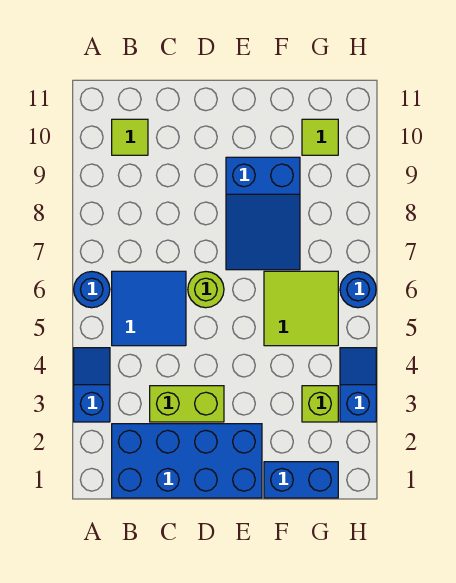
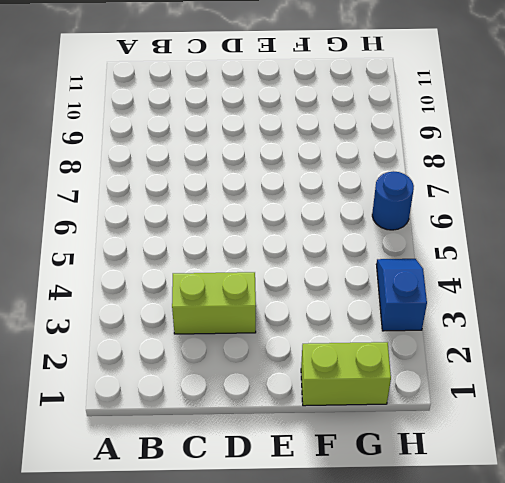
lime brick F1:G1 level 1 -> blue brick F1:G1 level 1
none -> blue slope A3:A4 level 1 top 3
none -> blue round brick A6 level 1
none -> blue brick B1:E2 level 1

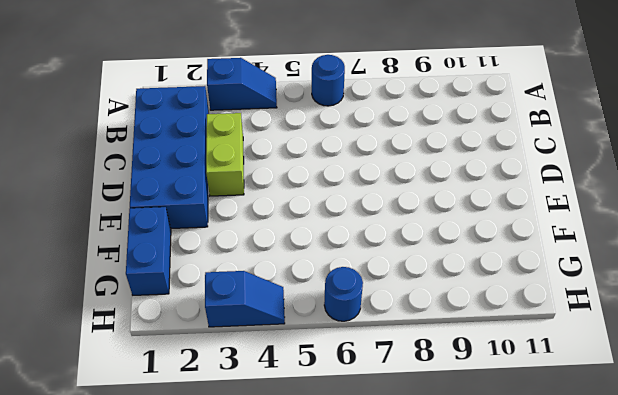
none -> blue tile B5:C6 level 1
none -> lime tile B10 level 1
none -> lime round brick D6 level 1

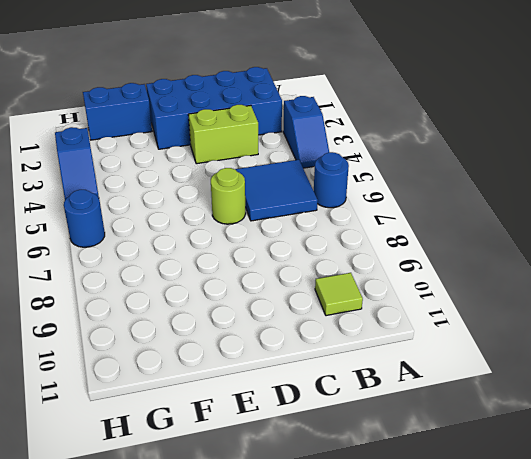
none -> blue slope E7:F9 level 1 top 9
none -> lime tile F5:G6 level 1
none -> lime brick G3 level 1

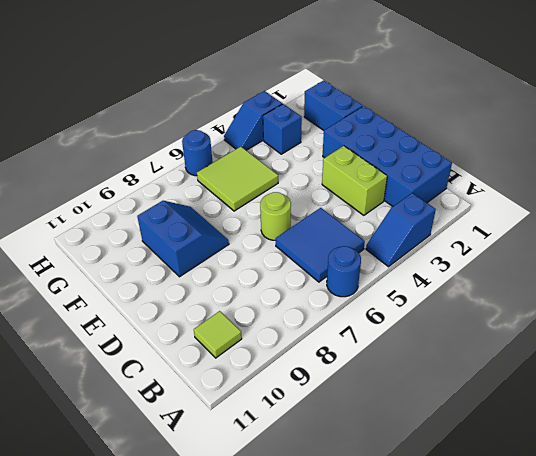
blue slope E8:F9 level 1 top 9 -> blue slope E7:F9 level 1 top 9
blue brick G3 level 1 -> lime brick G3 level 1
none -> lime tile G10 level 1

